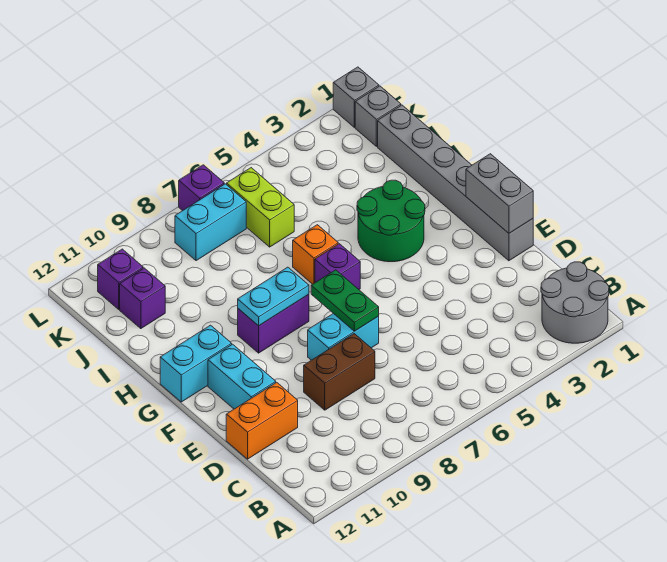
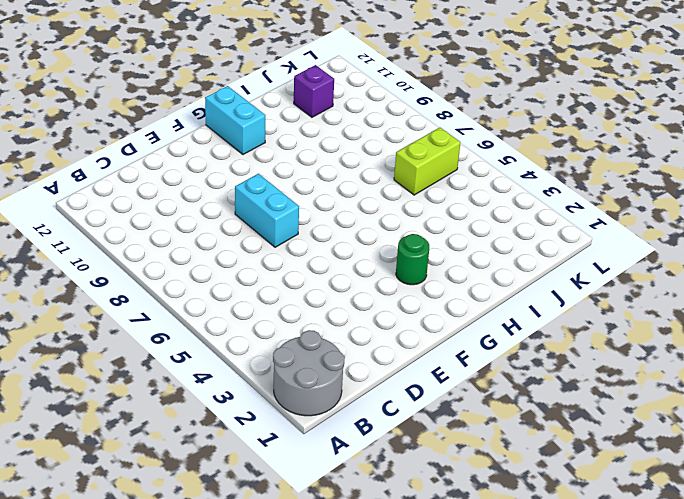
green round brick G3 level 1 -> green round brick G3:H4 level 1
none -> brown brick D8:D9 level 1
none -> orange brick D11:D12 level 1
none -> grey brick E1:J1 level 1

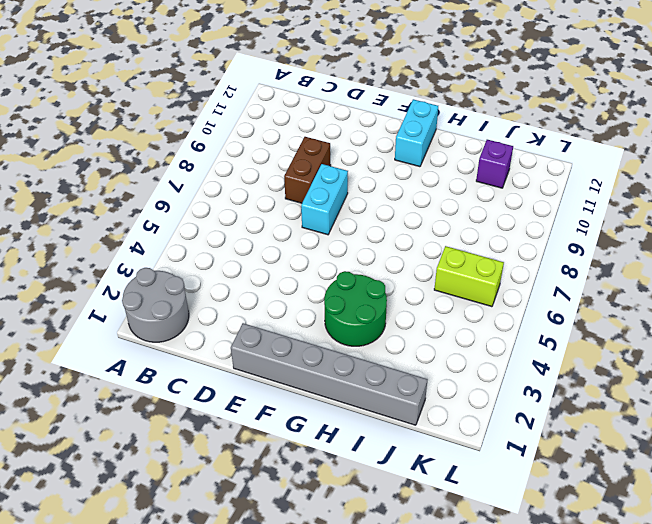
none -> orange brick D11:D12 level 1
none -> cyan brick E11:F11 level 1
none -> purple brick G6 level 1

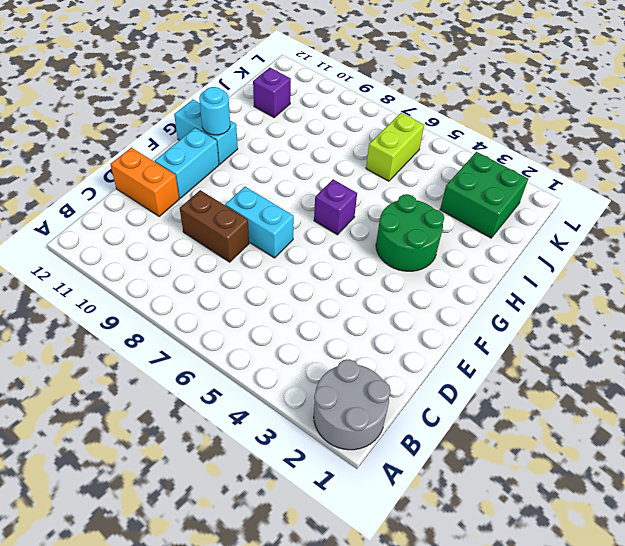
cyan round brick G11 level 2 -> none
green brick J2:K3 level 1 -> none
none -> grey brick E1:J1 level 1
none -> purple brick G8:G9 level 1
none -> orange brick H6 level 1

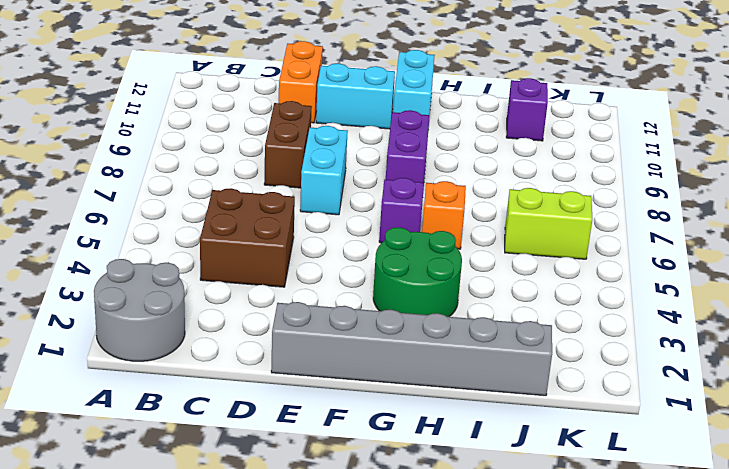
brown brick C4:D5 level 1 -> none
none -> grey brick K1 level 1
none -> cyan brick K7:K8 level 1
none -> purple brick K11 level 1

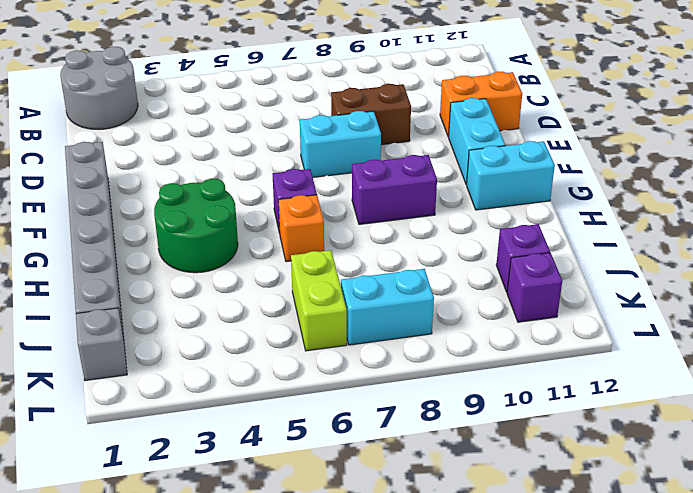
none -> grey brick L1 level 1
none -> purple brick L7 level 1
none -> grey brick E1:F1 level 2

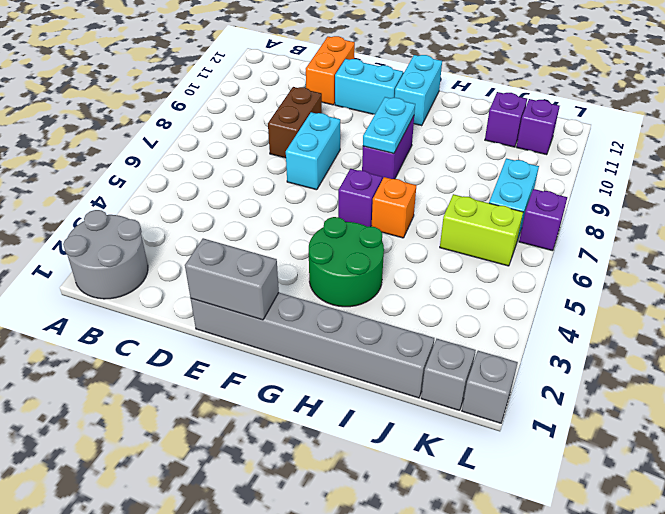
none -> green plate E7:F7 level 2

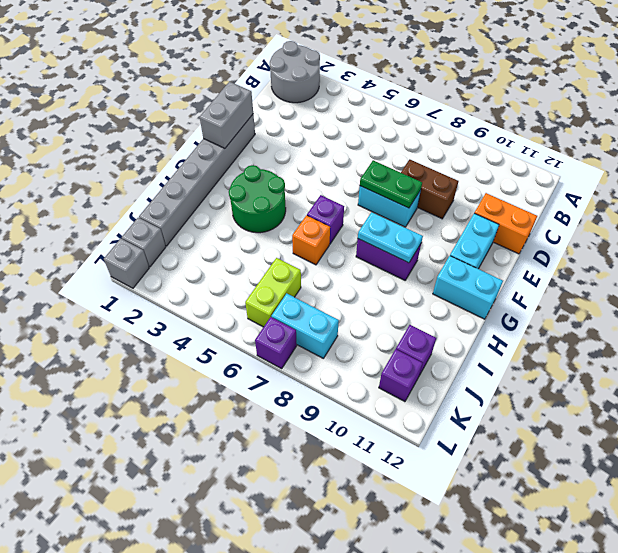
green plate E7:E8 level 2 -> green plate E7:F7 level 2

